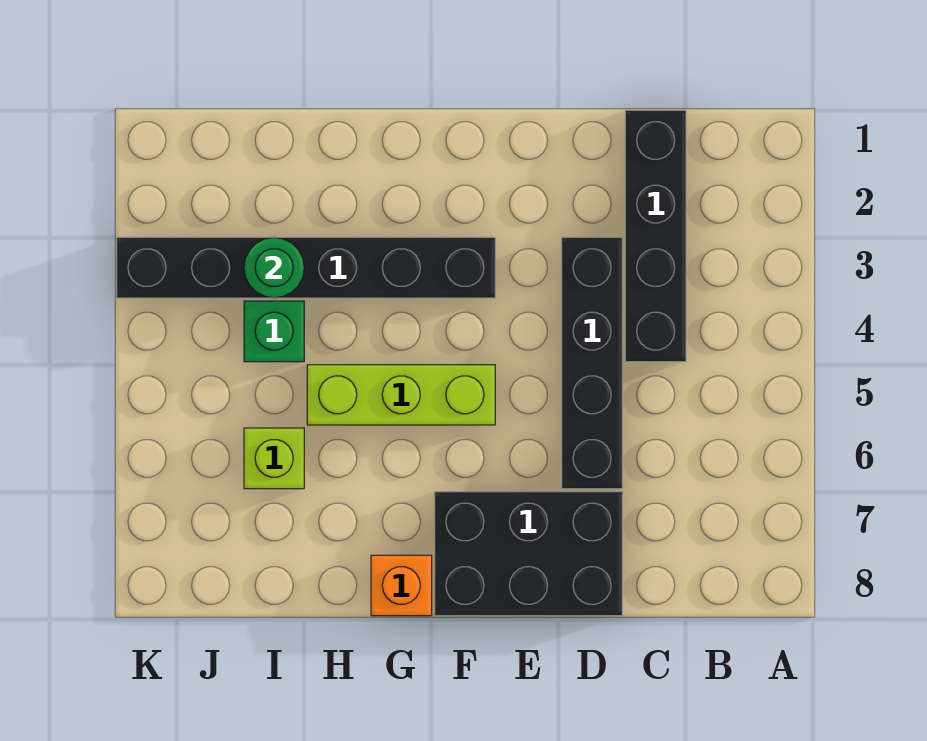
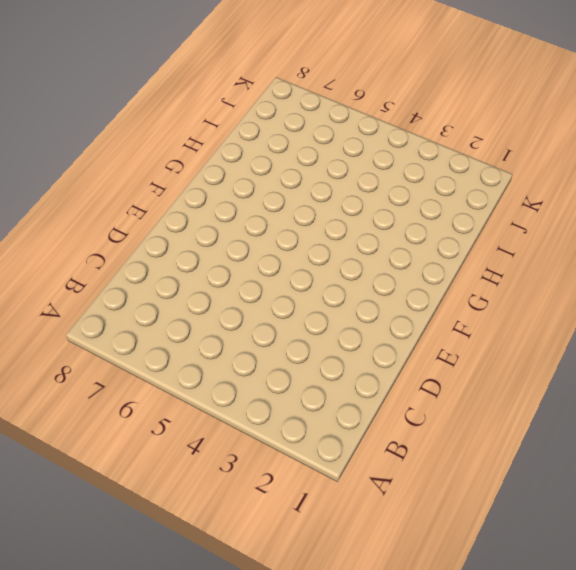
none -> black brick C1:C4 level 1
none -> black brick D3:D6 level 1

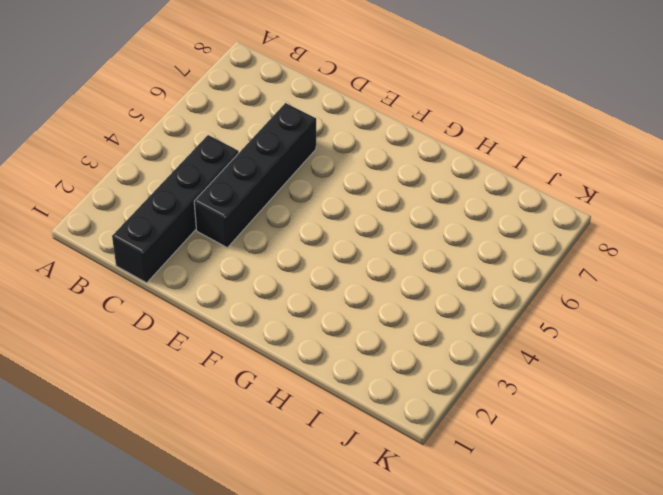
none -> black brick D7:F8 level 1
none -> black brick F3:K3 level 1

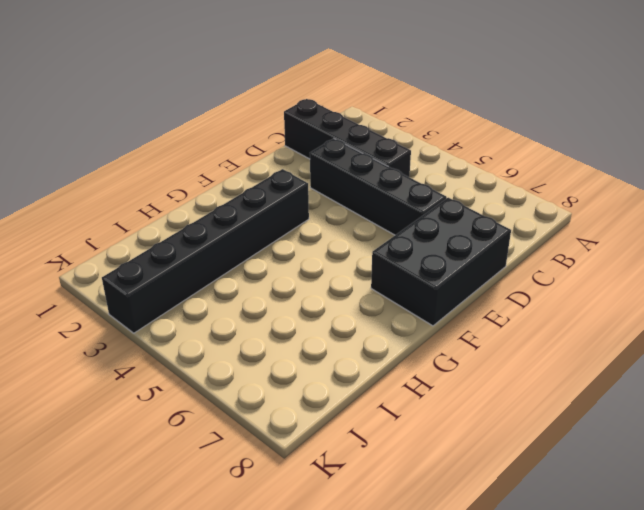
none -> lime brick F5:H5 level 1
none -> orange brick G8 level 1

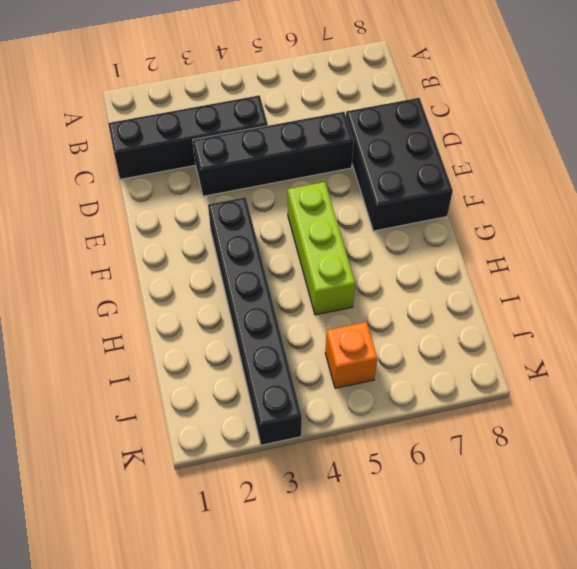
orange brick J5 level 1 -> orange brick G8 level 1
none -> green brick I4 level 1
none -> lime brick I6 level 1

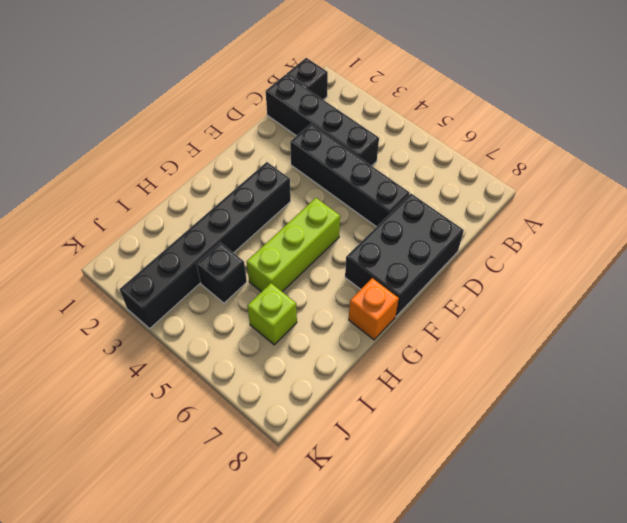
black brick B1 level 1 -> none
black brick I4 level 1 -> green brick I4 level 1
none -> green round brick I3 level 2

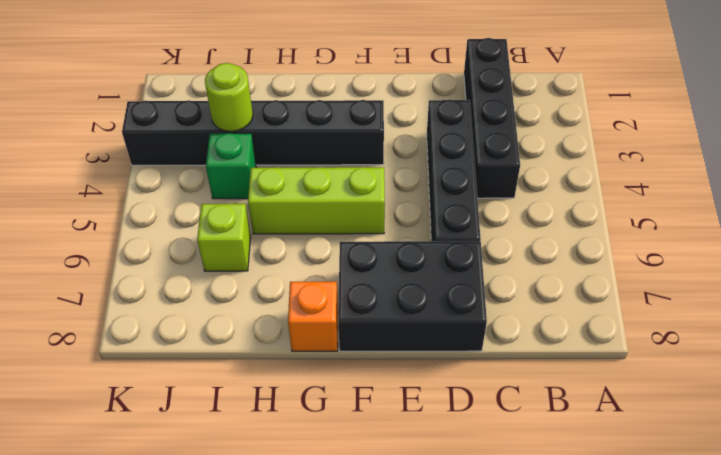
lime round brick I3 level 2 -> green round brick I3 level 2

